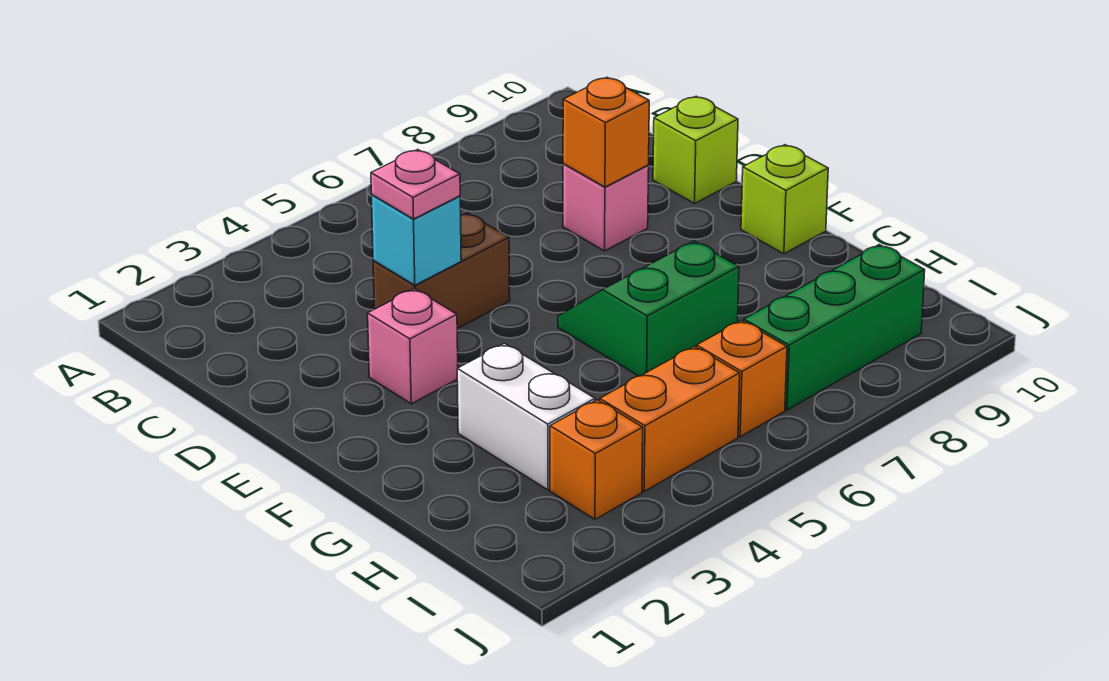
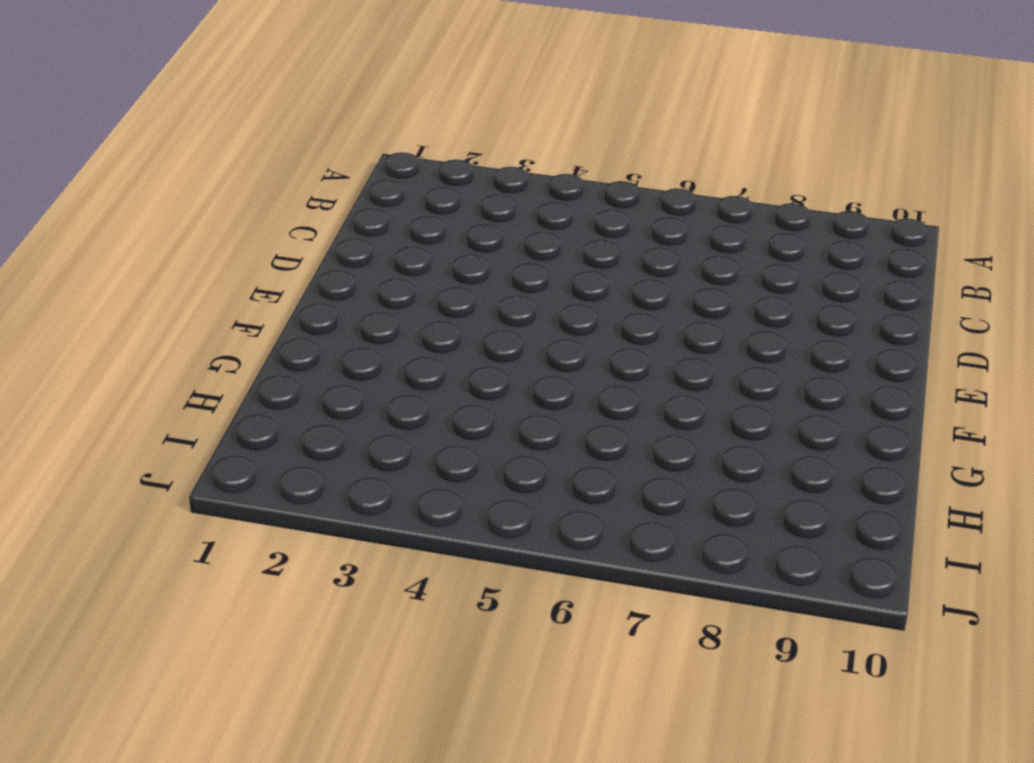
none -> brown brick D4:D5 level 1
none -> pink brick D8 level 1
none -> lime brick D10 level 1

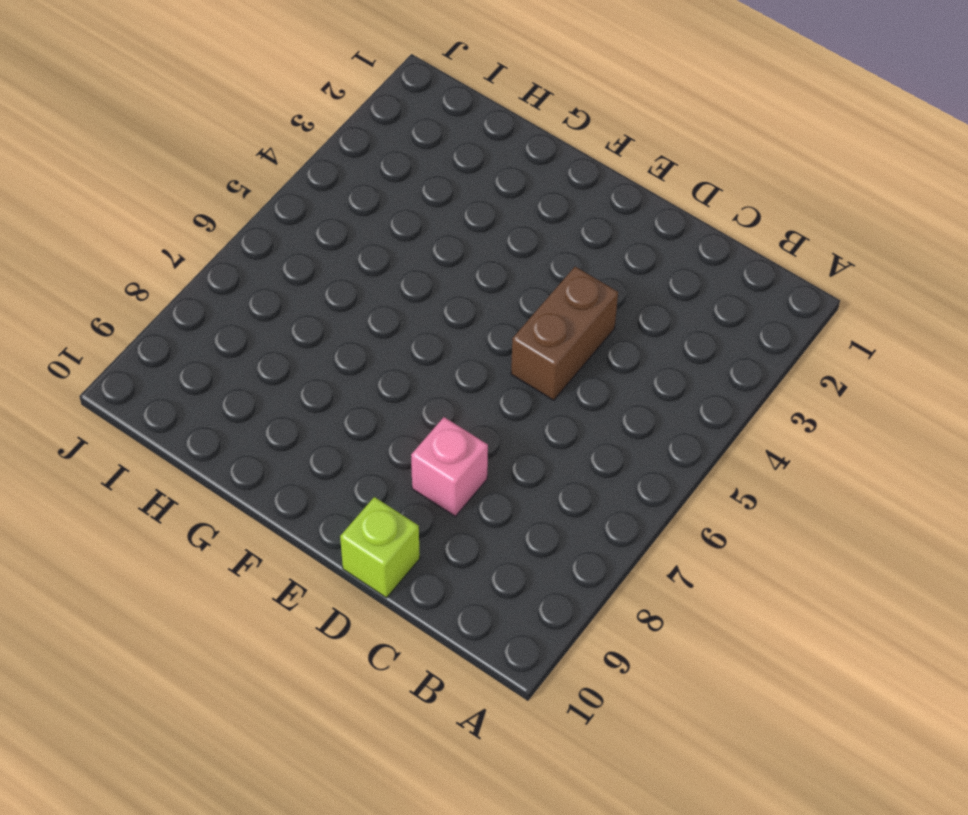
none -> pink brick E3 level 1
none -> green slope F6:G7 level 1 top G
none -> lime brick F10 level 1

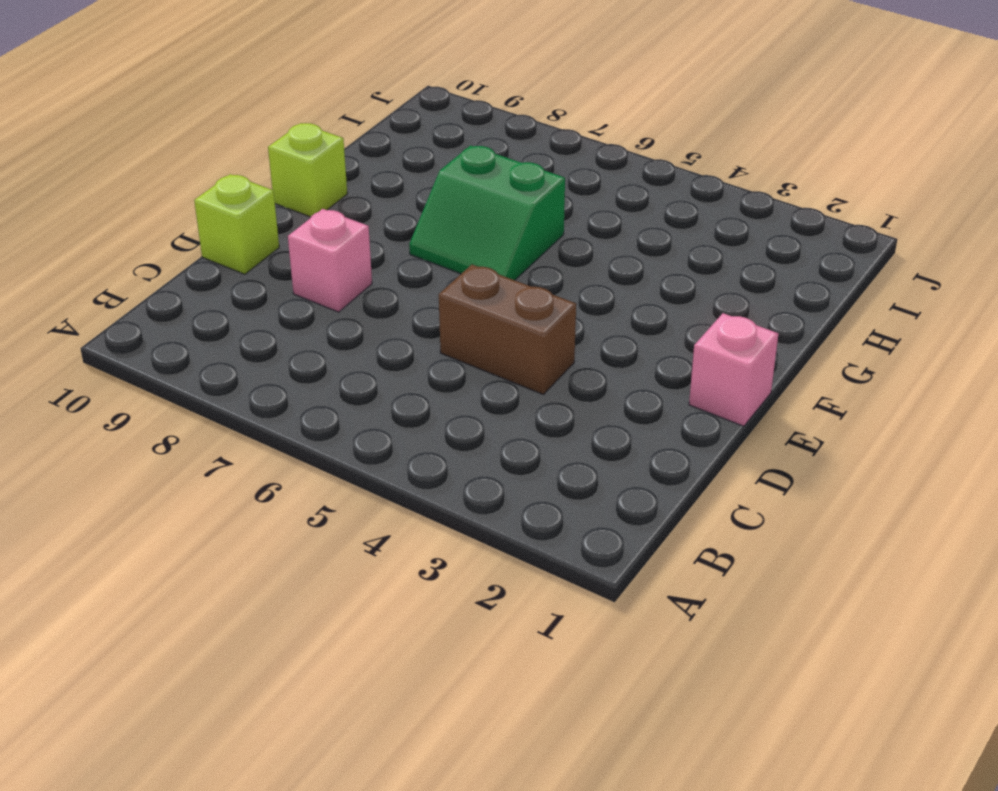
pink brick E1 level 1 -> pink brick E3 level 1
none -> white brick G3:H3 level 1
none -> orange brick I3 level 1
none -> orange brick I4:I5 level 1

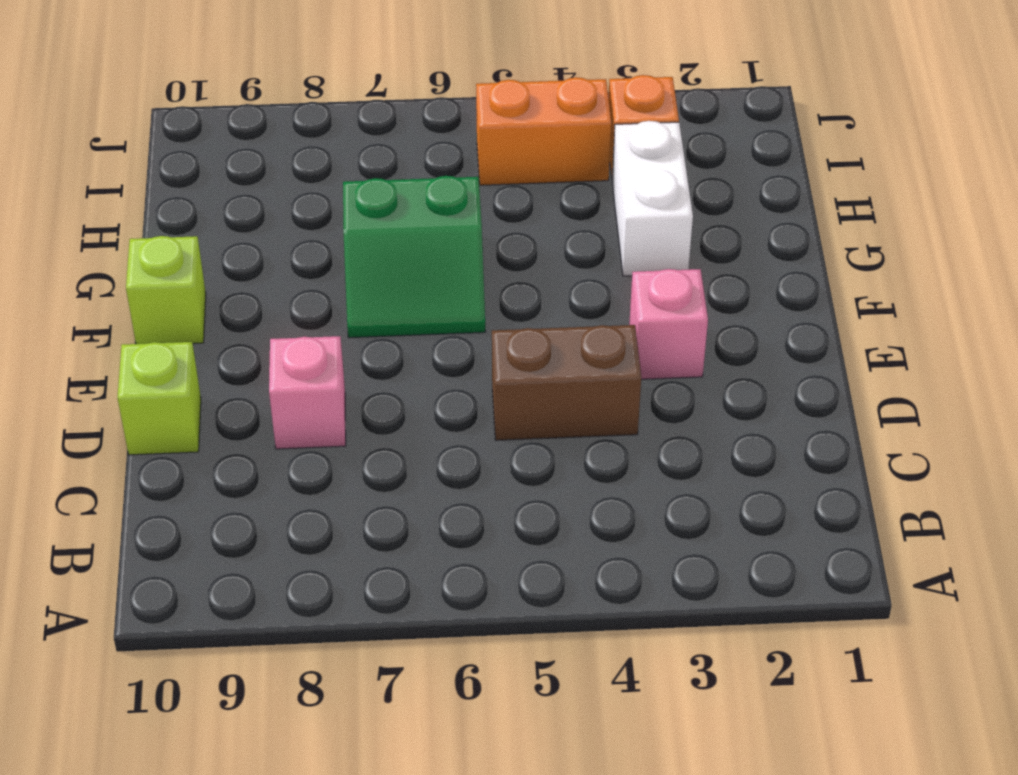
none -> orange brick I6 level 1
none -> green brick I7:I9 level 1
none -> cyan brick D4 level 2

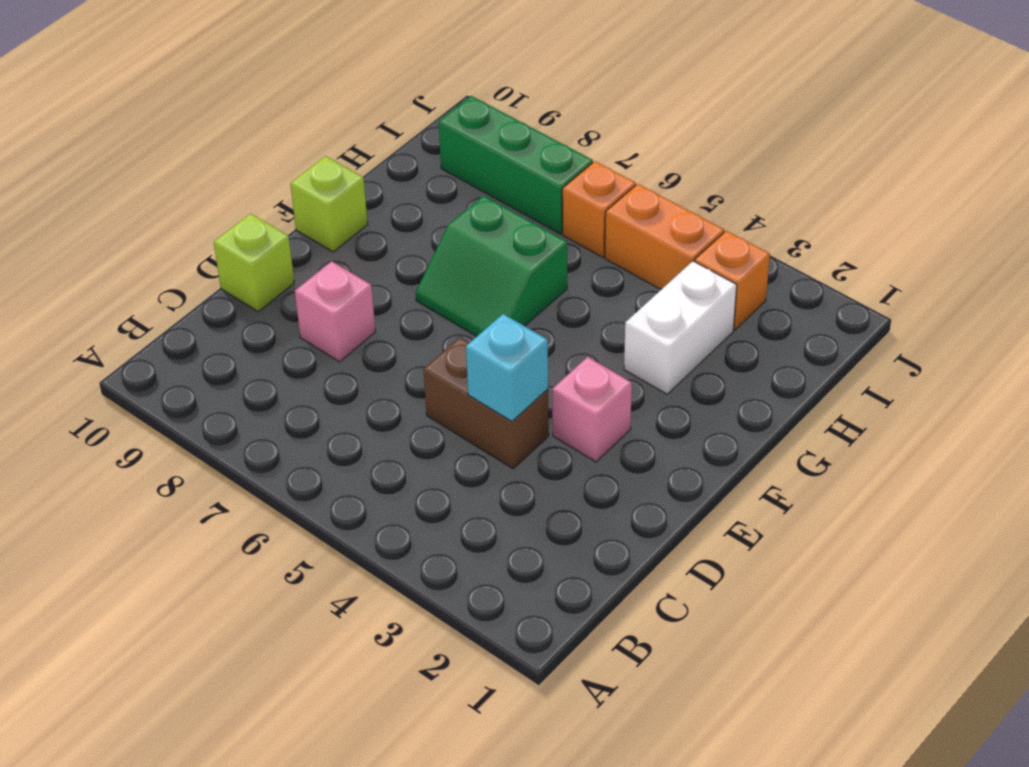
none -> orange brick D8 level 2
none -> pink plate D4 level 3

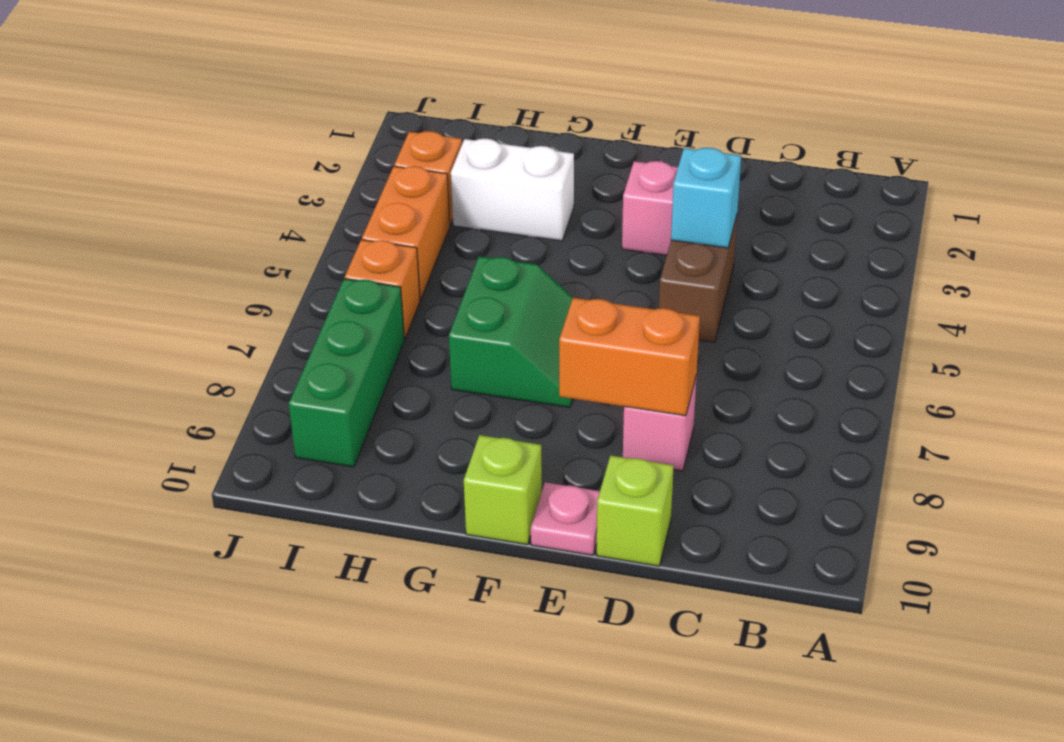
orange brick D8:E8 level 2 -> orange brick D8 level 2
pink plate E10 level 1 -> pink plate D4 level 3

